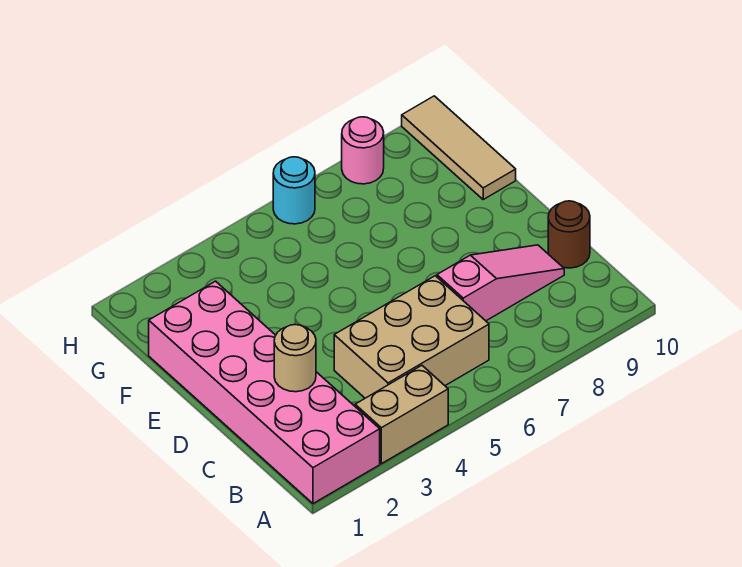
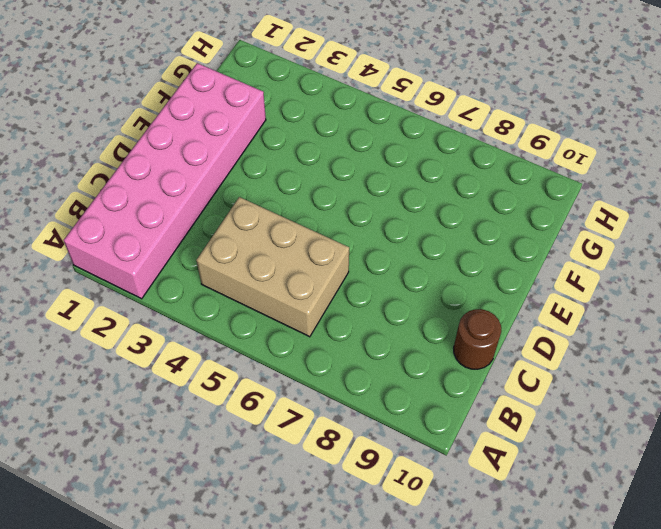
none -> tan brick A3:A4 level 1
none -> pink slope C7:C9 level 1 top 7

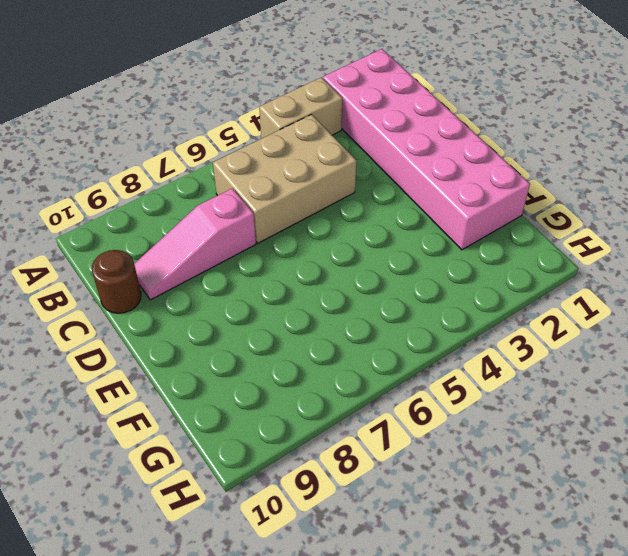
none -> tan tile F10:H10 level 1
none -> cyan round brick H6 level 1

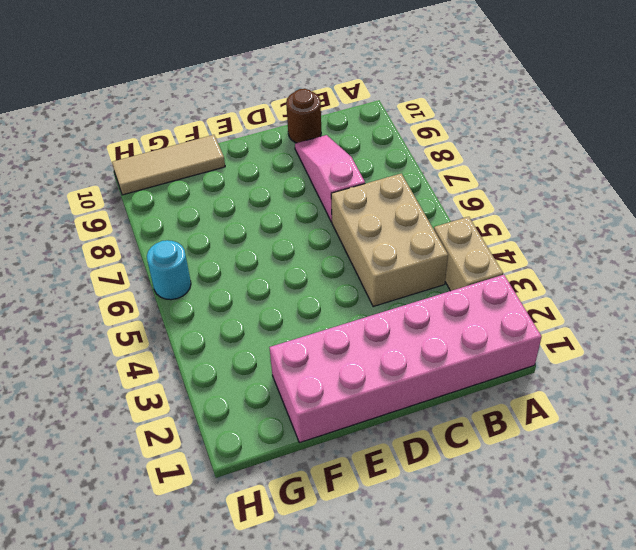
none -> pink round brick H8 level 1
none -> tan round brick C2 level 2

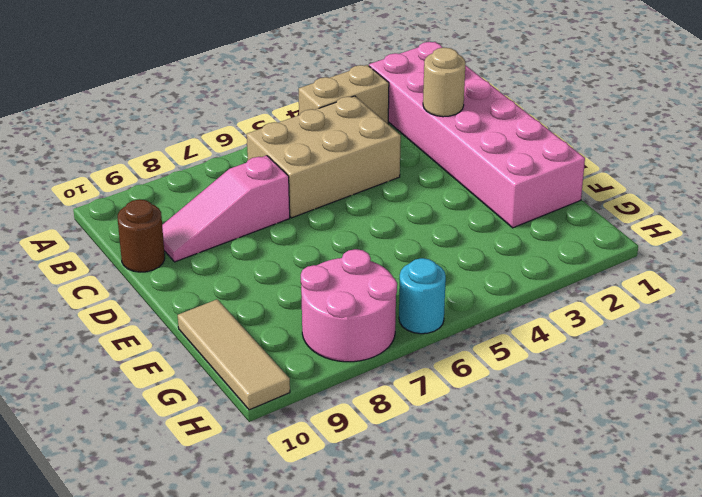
pink round brick G7:H8 level 1 -> pink round brick H8 level 1

